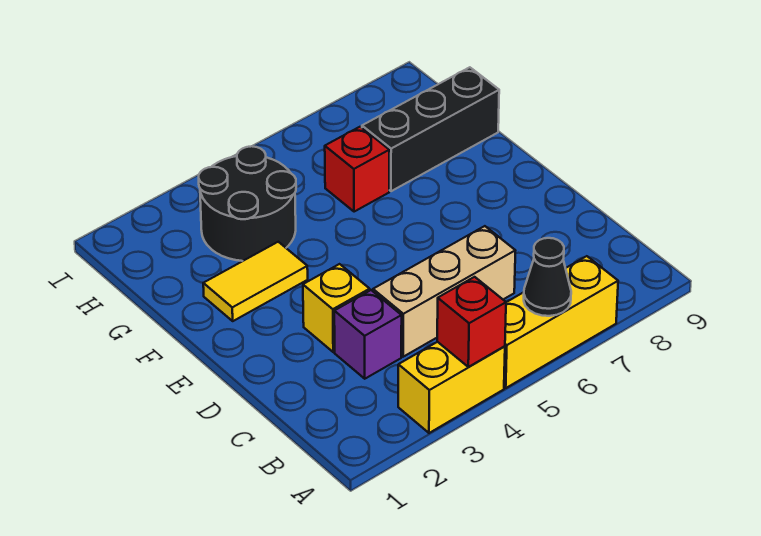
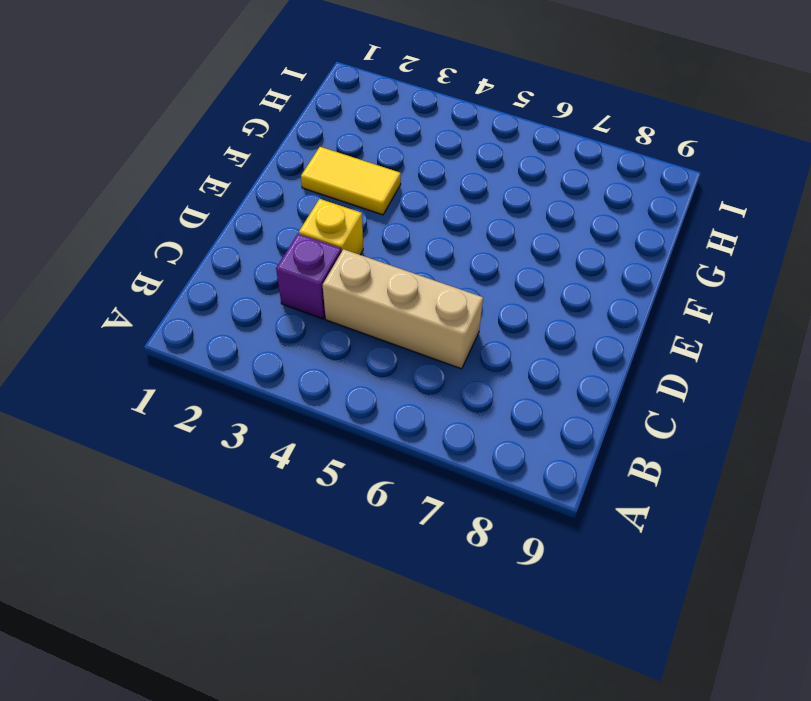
none -> yellow brick A3:A4 level 1
none -> yellow brick A5:A7 level 1

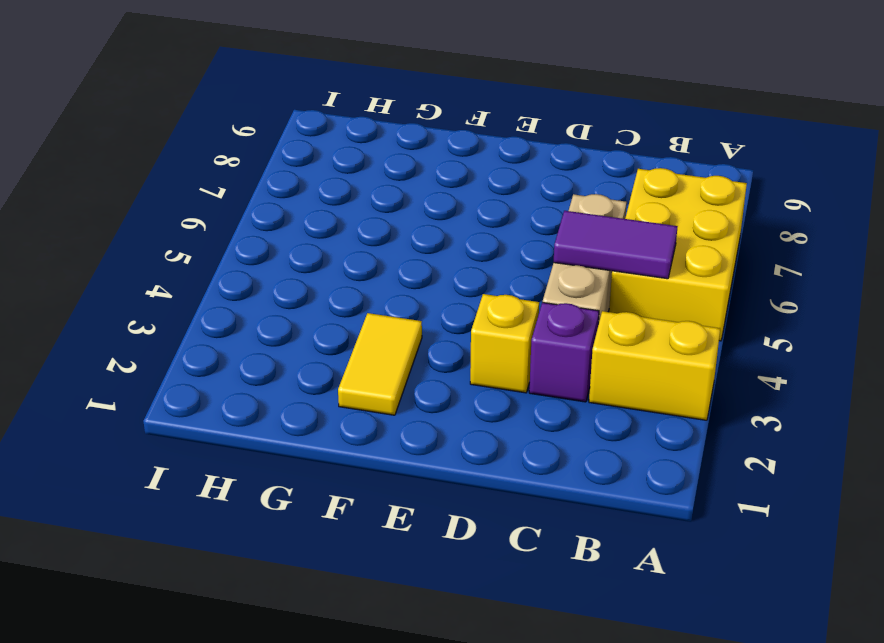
yellow brick A3:B3 level 1 -> yellow brick A3:A4 level 1
yellow brick A5:B7 level 1 -> yellow brick A5:A7 level 1
purple tile B5:C5 level 2 -> none
none -> black round brick G3:H4 level 1
none -> red brick G6 level 1

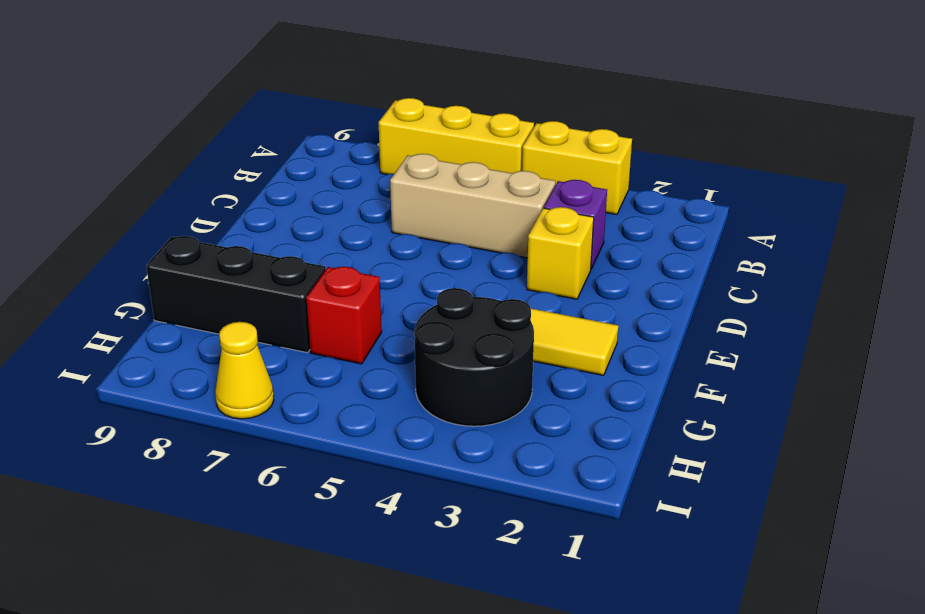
yellow cone I7 level 1 -> none
none -> red brick A4 level 2
none -> black cone A6 level 2

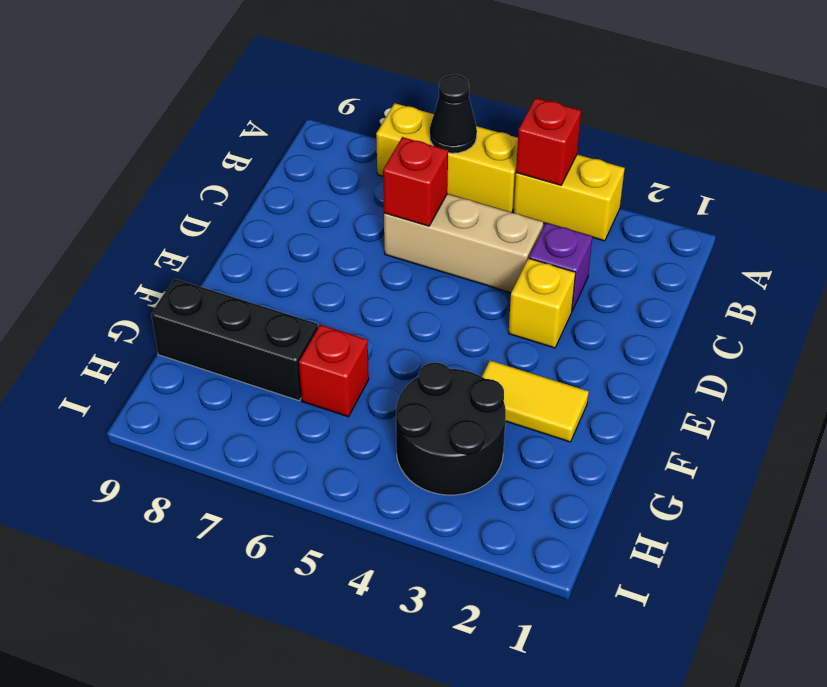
red brick C6 level 2 -> none

